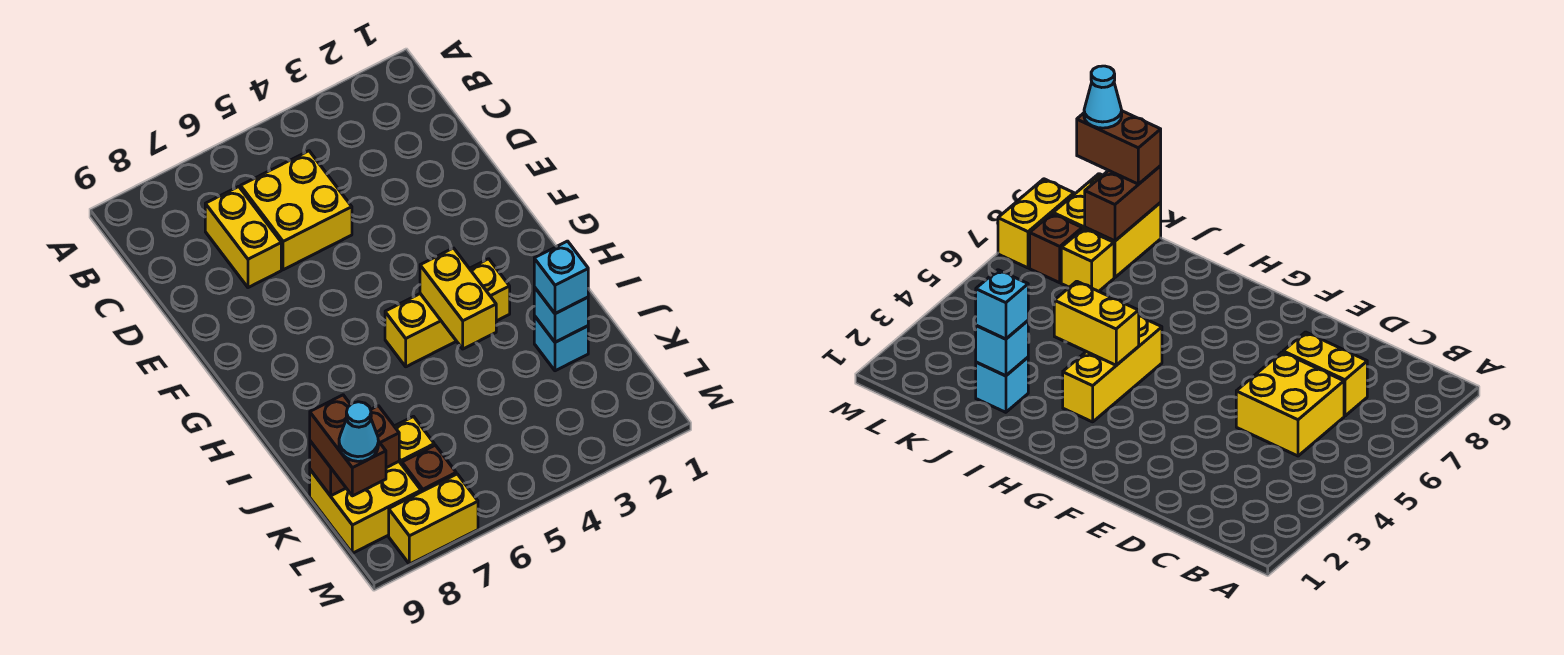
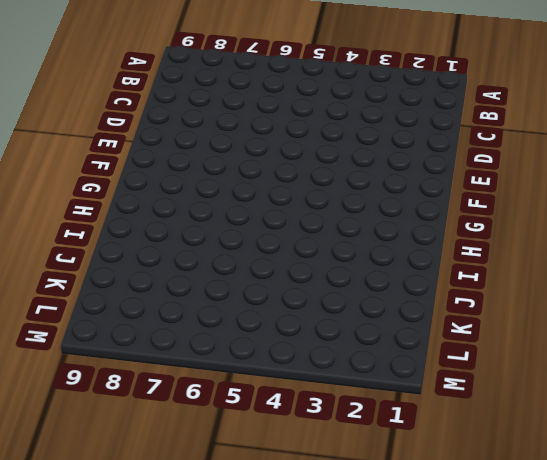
none -> yellow brick C5:D6 level 1
none -> yellow brick C7:D7 level 1
none -> yellow brick H3:H5 level 1

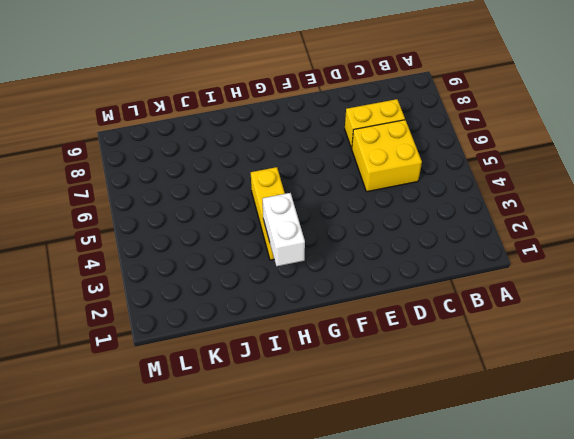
white brick H2:H3 level 2 -> none
none -> cyan brick J2 level 1
none -> yellow brick K7 level 1
none -> yellow brick K8:L9 level 1

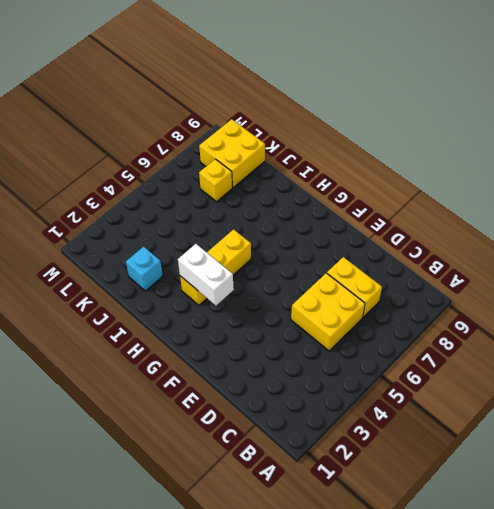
white brick G3:H3 level 2 -> none
none -> brown brick L7 level 1
none -> yellow brick M7:M8 level 1
none -> yellow brick H4:I4 level 2

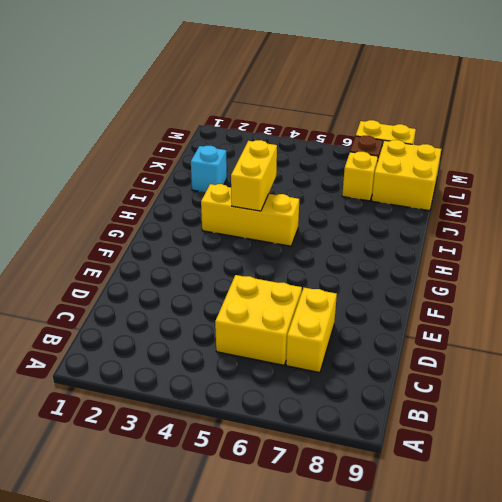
none -> cyan brick J2 level 2
none -> brown brick K8:K9 level 2
none -> cyan brick J2 level 3

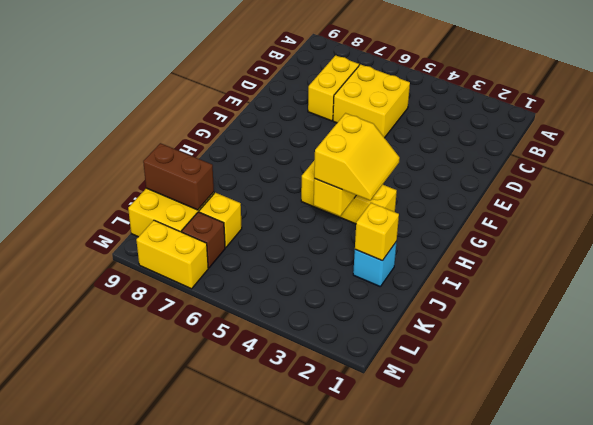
yellow slope H3:I4 level 3 top 4 -> none
yellow brick J2 level 2 -> cyan brick J2 level 2
none -> cyan brick J2 level 3
none -> brown brick K9:L9 level 3
none -> cyan cone L9 level 4

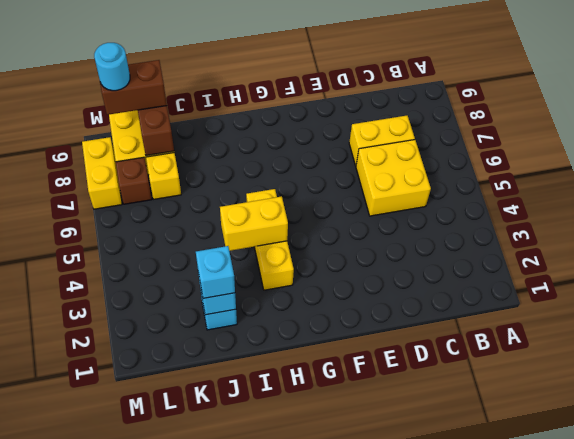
cyan round brick L9 level 4 -> cyan cone L9 level 4

